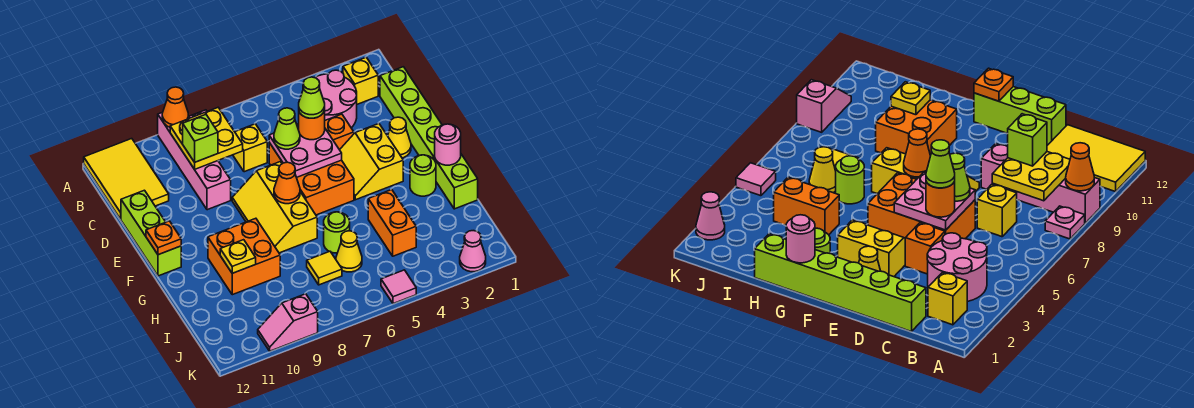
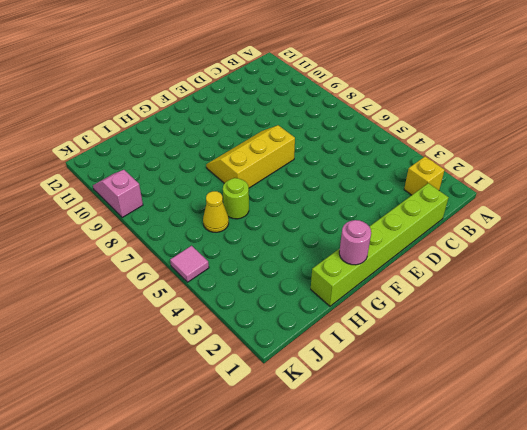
none -> pink plate A8 level 1
none -> pink brick A9:D9 level 1
none -> yellow tile A11:C12 level 1
none -> pink round brick B3:C4 level 1

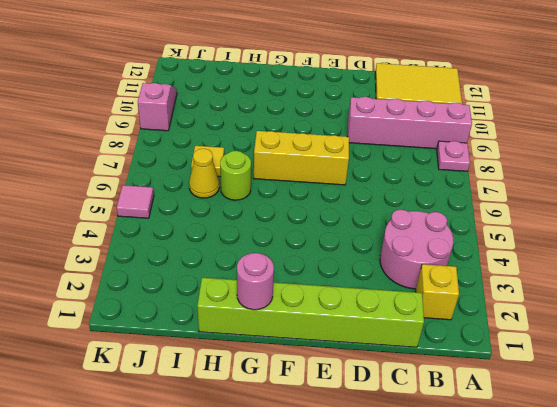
none -> yellow brick C7 level 1
none -> orange brick D4 level 1
none -> orange brick D5:F6 level 1
none -> lime brick D12:F12 level 1

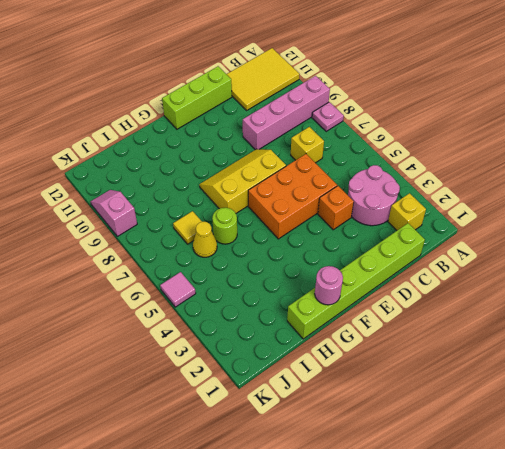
none -> yellow cone E2 level 1
none -> yellow slope E3:F4 level 1 top 3
none -> lime round brick G2 level 1
none -> orange brick G9:H10 level 1

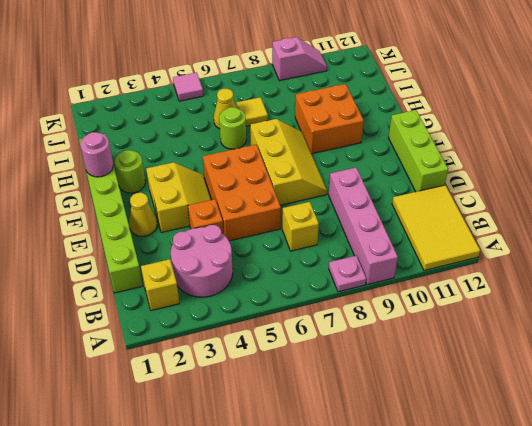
none -> orange brick H4:I4 level 1
none -> pink cone K2 level 1
none -> orange cone A9 level 2
none -> yellow plate B8:C9 level 2

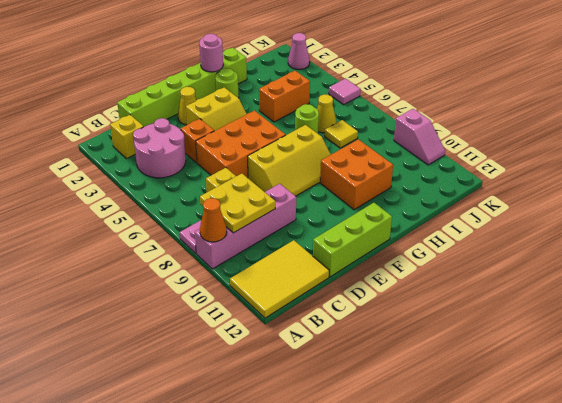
none -> pink plate D5:E6 level 2
none -> orange cone F7 level 2
none -> orange plate F12 level 2
none -> yellow plate H10 level 2

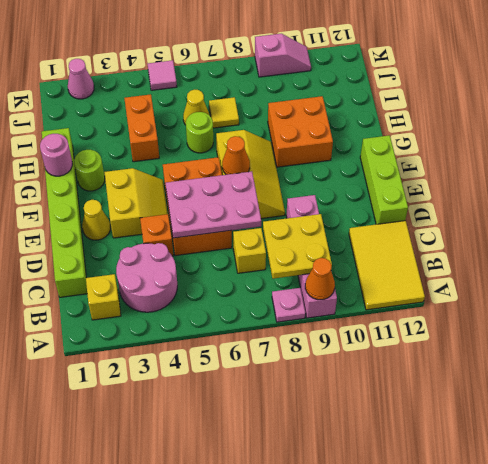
pink plate D5:E7 level 2 -> pink plate D5:E6 level 2
none -> orange plate F12 level 2
none -> yellow plate H10 level 2
none -> lime brick C9 level 3
none -> orange round brick D5 level 3

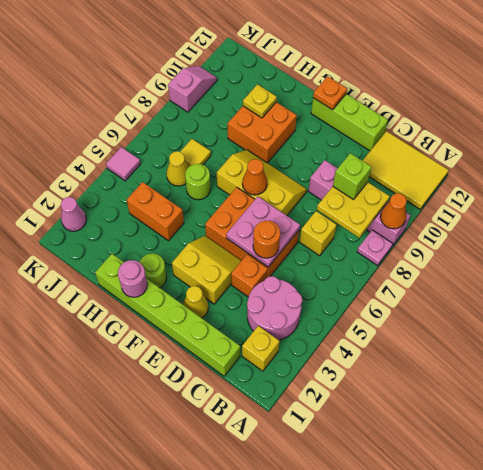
none -> lime cone D6 level 3
none -> lime cone D5 level 4

